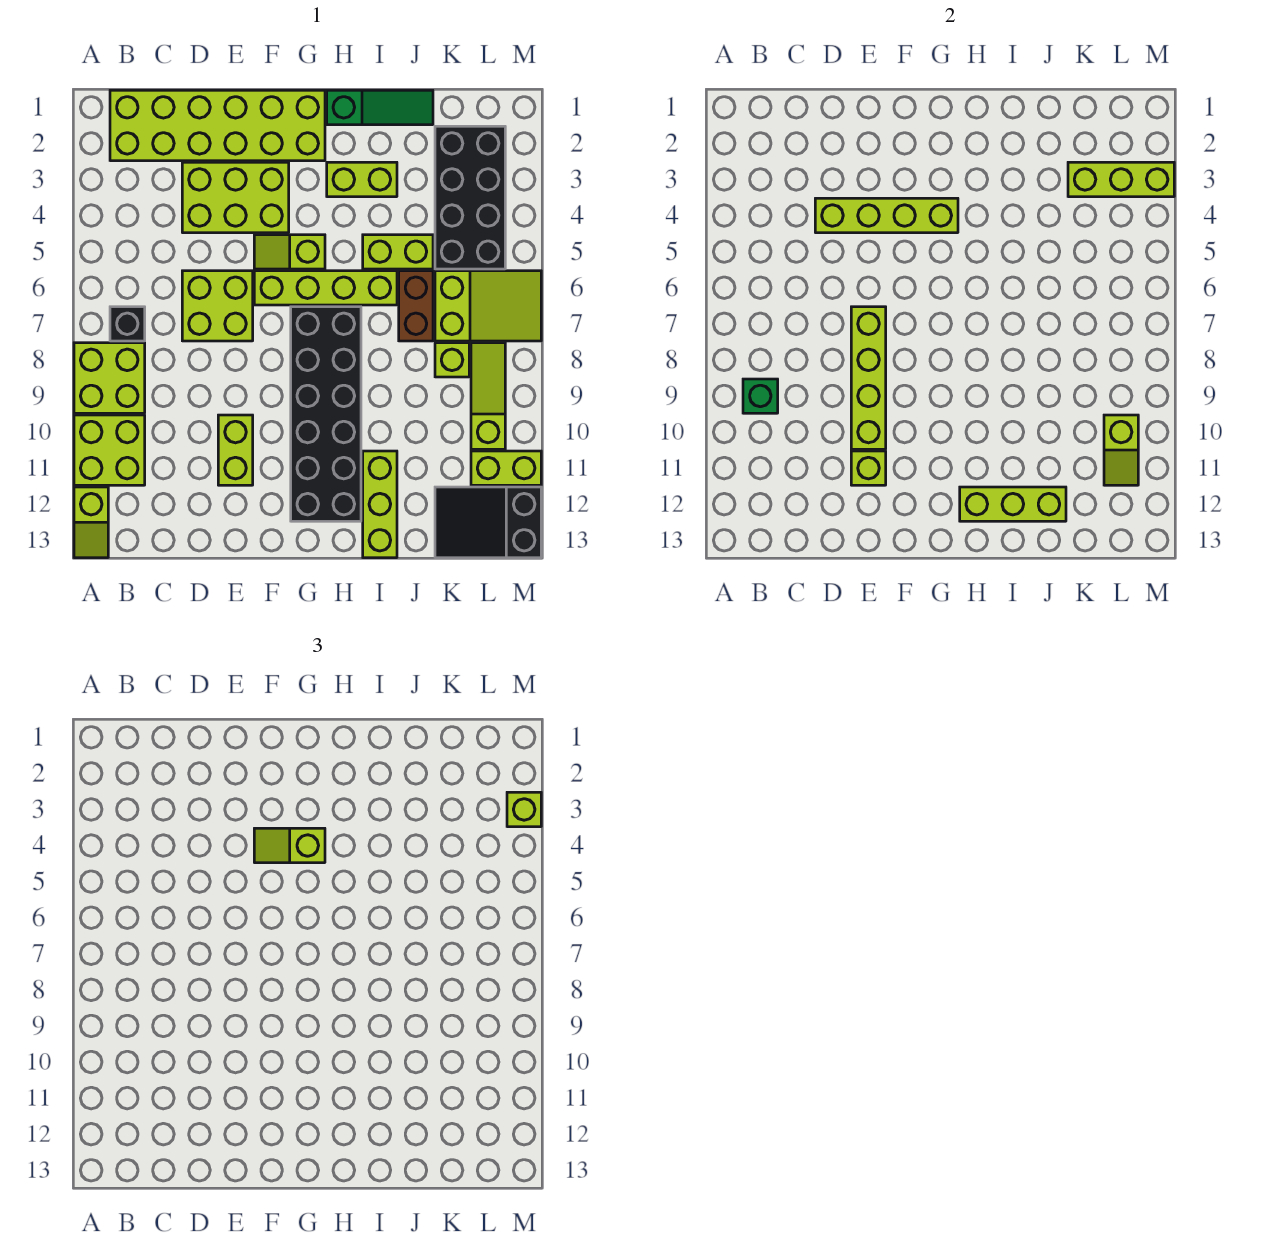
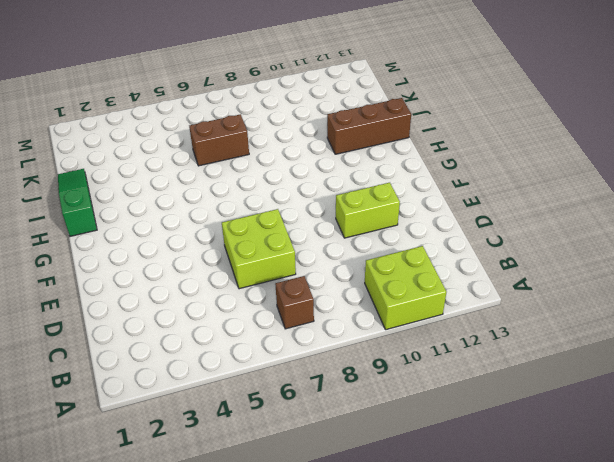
brown brick B7 level 1 -> black brick B7 level 1
brown brick I11:I13 level 1 -> lime brick I11:I13 level 1
none -> lime brick A8:B9 level 1
none -> lime slope A12:A13 level 1 top 12
none -> lime brick B1:G2 level 1
none -> lime brick D3:F4 level 1

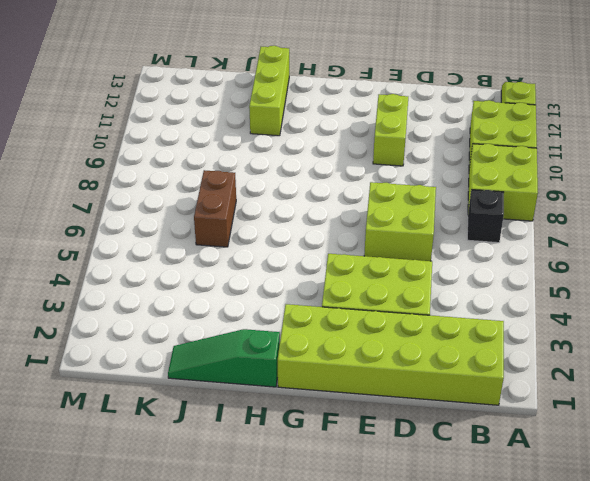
none -> lime slope F5:G5 level 1 top G
none -> lime brick F6:I6 level 1
none -> black brick G7:H12 level 1
none -> lime brick H3:I3 level 1

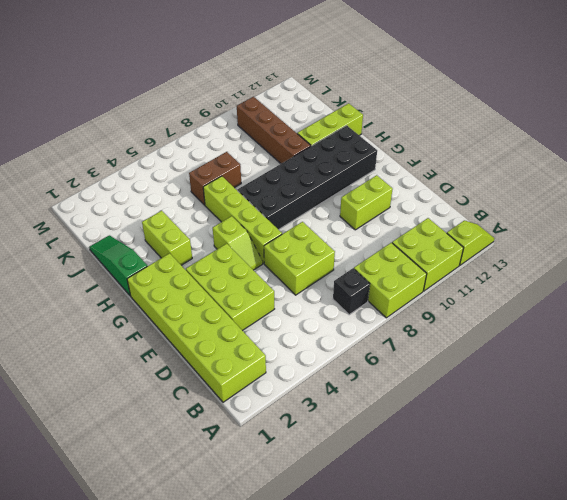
brown brick I10:L10 level 1 -> lime slope L8:L10 level 1 top 10
none -> lime brick I5:J5 level 1
none -> black brick K2:L5 level 1
none -> lime slope K6:M7 level 1 top K
none -> lime brick K8 level 1

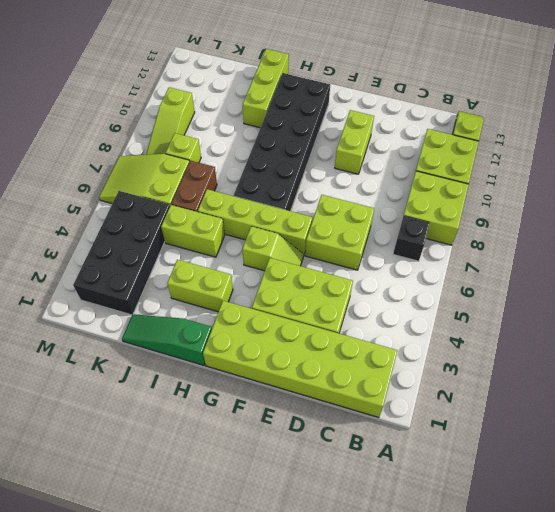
none -> black slope K12:M13 level 1 top M
none -> lime brick L11:M11 level 1
none -> green brick B9 level 2
none -> lime brick D4:G4 level 2

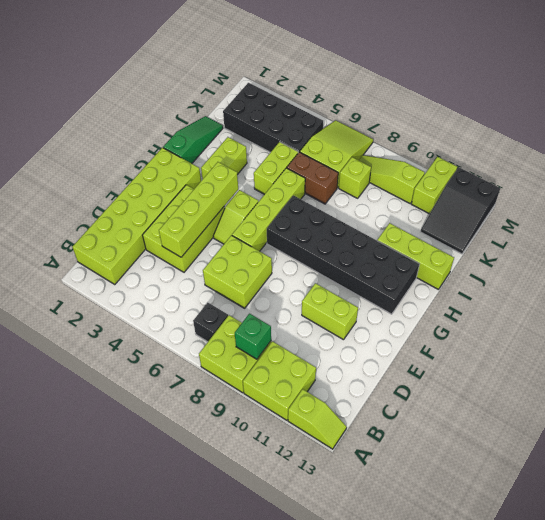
none -> lime brick E7:E10 level 2
none -> lime brick E11 level 2
none -> lime brick H12:J12 level 2
none -> lime brick K3:M3 level 2

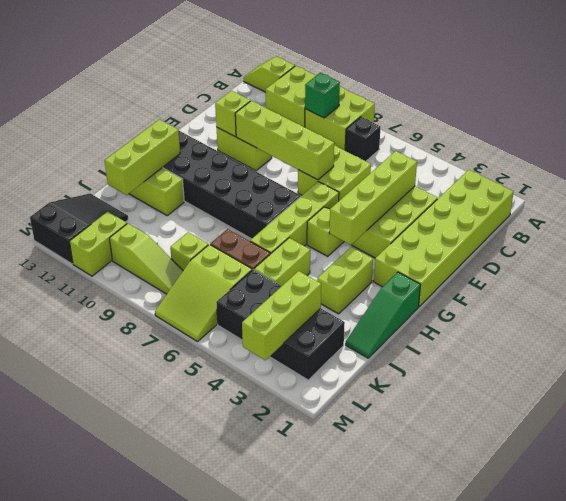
none -> lime slope L10:L11 level 2 top 10
none -> lime slope F4:G4 level 3 top G
none -> lime brick M3 level 3

